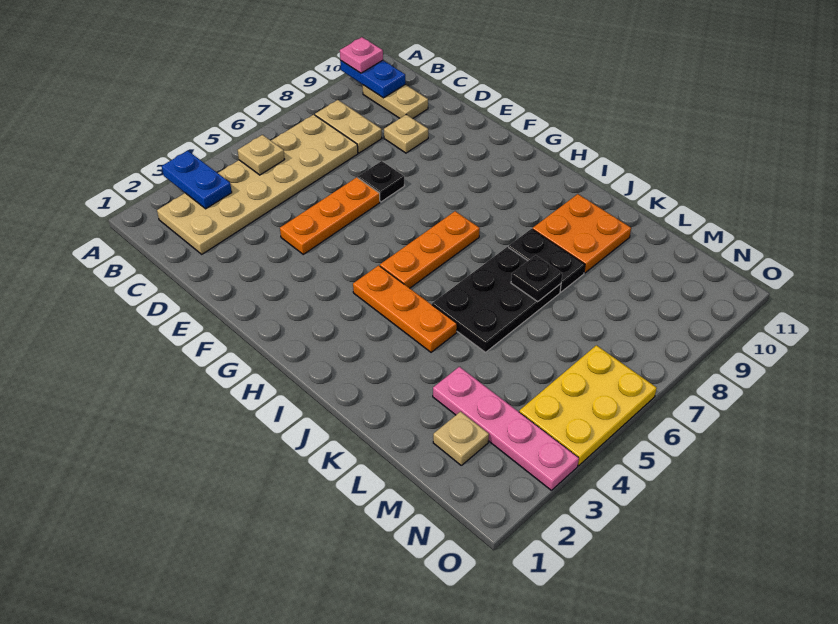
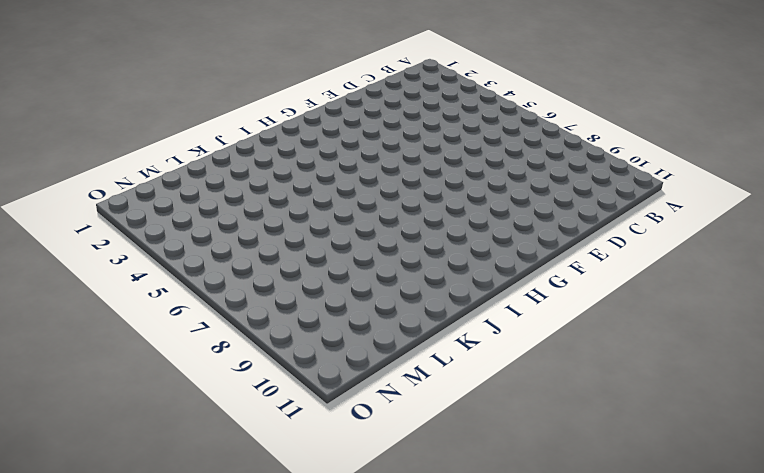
none -> tan plate B2:C7 level 1
none -> tan plate B8:C8 level 1
none -> tan plate B10:C10 level 1

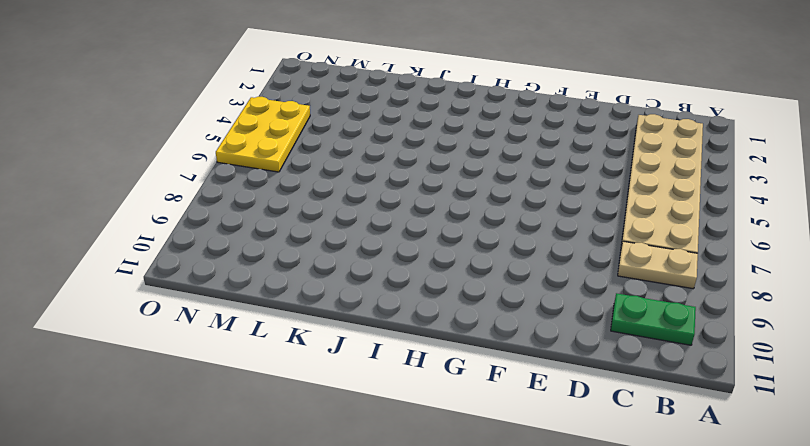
green plate B10:C10 level 1 -> tan plate B10:C10 level 1
none -> tan plate D9 level 1
none -> orange plate E4:E6 level 1
none -> black plate E7 level 1

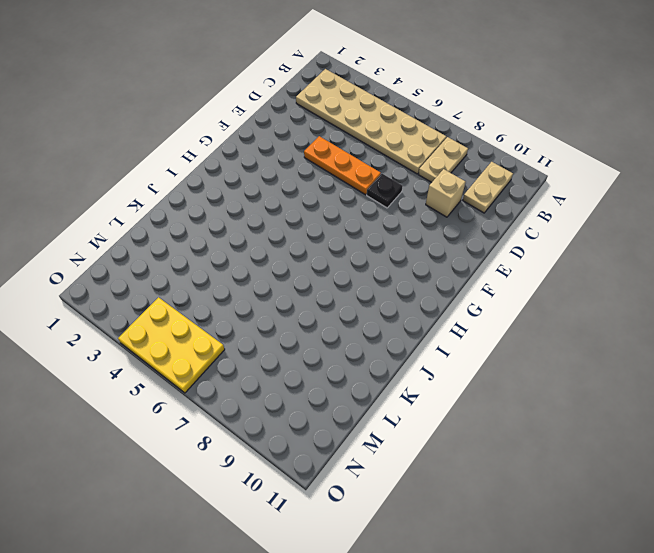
tan brick D9 level 1 -> tan plate D9 level 1
none -> orange plate H4:J4 level 1
none -> orange plate H5:H7 level 1
none -> black plate J5:K7 level 1

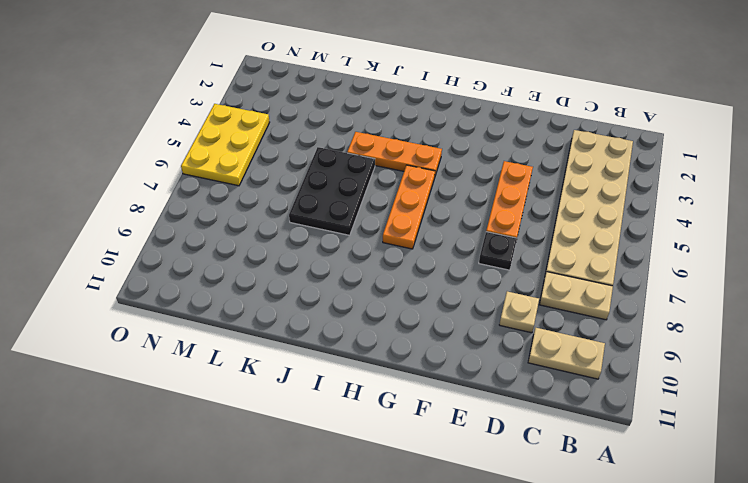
none -> black plate J8:K8 level 1
none -> orange plate J9:K10 level 1
none -> pink plate L3:O3 level 1

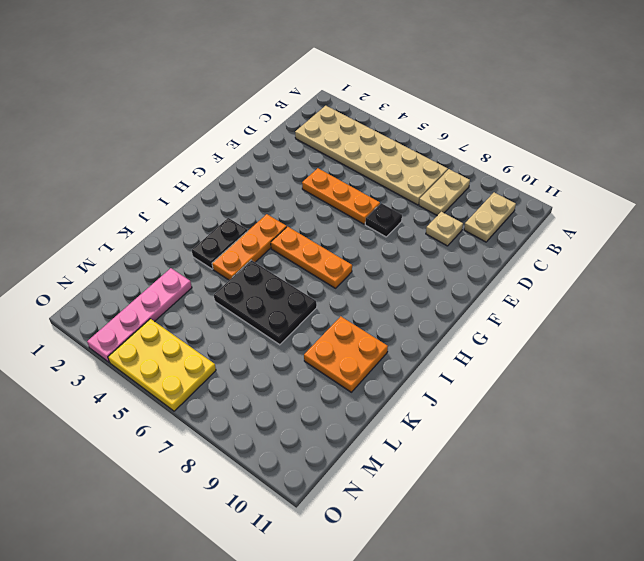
black plate I3:J3 level 1 -> black plate J8:K8 level 1
none -> tan plate M2 level 1
none -> blue plate A3:B3 level 2
none -> blue plate A10:B10 level 2

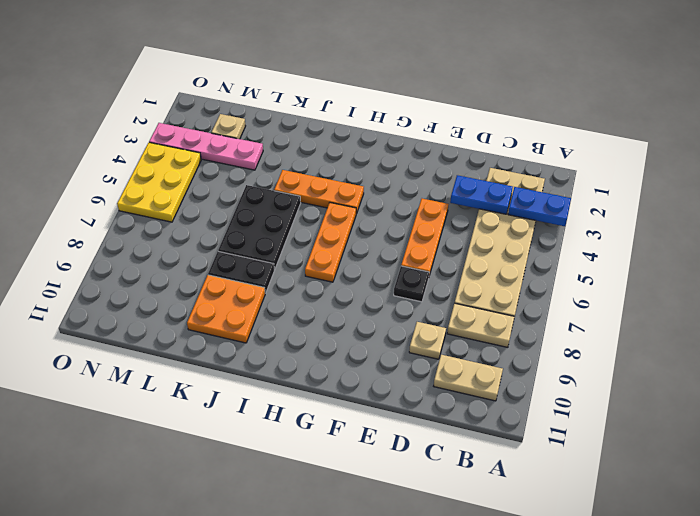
blue plate C3:D3 level 2 -> blue plate A10:B10 level 2
none -> tan plate B5 level 2
none -> black plate K7 level 2
none -> pink plate A10 level 3

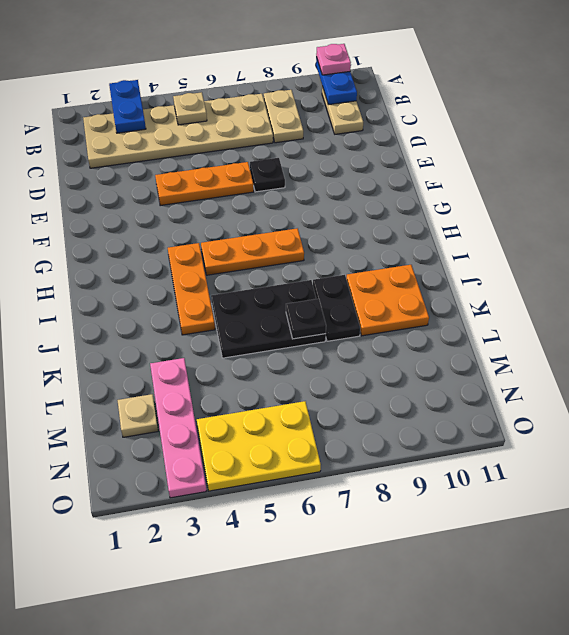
none -> tan plate D9 level 1

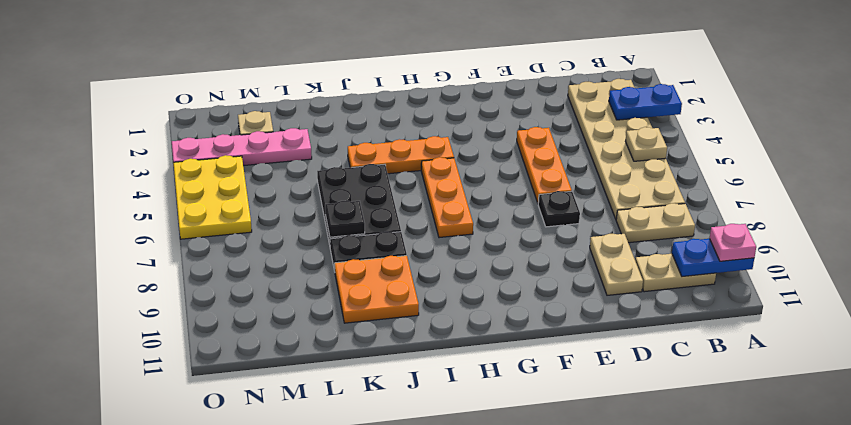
tan plate D9:D10 level 1 -> tan plate D9 level 1

